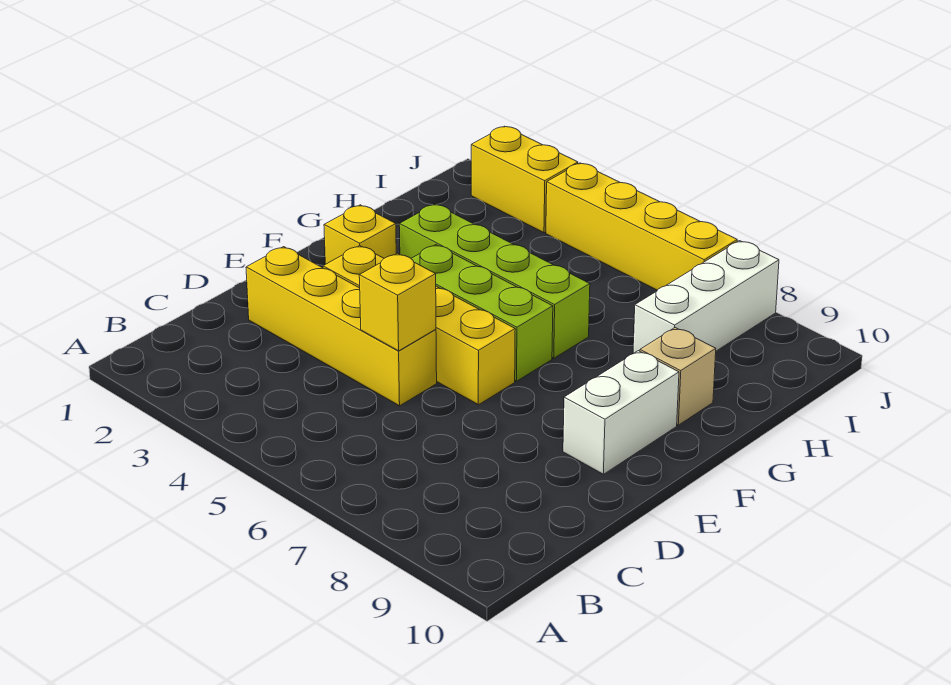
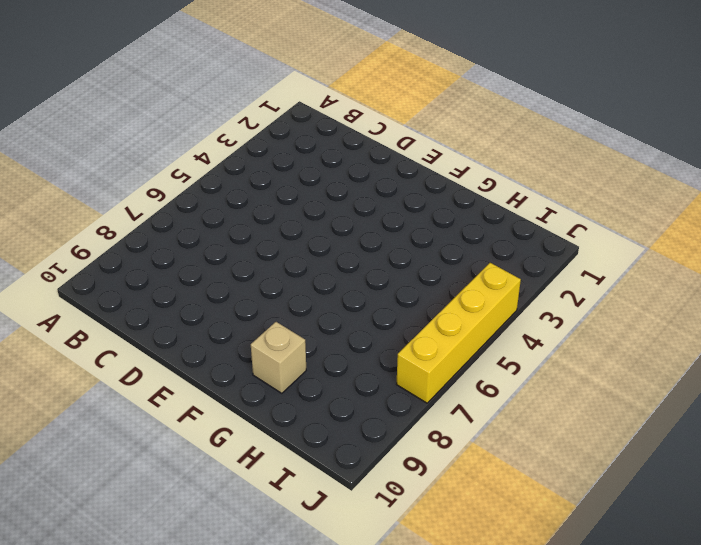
none -> yellow brick D2:D5 level 1
none -> yellow brick E3:E6 level 1

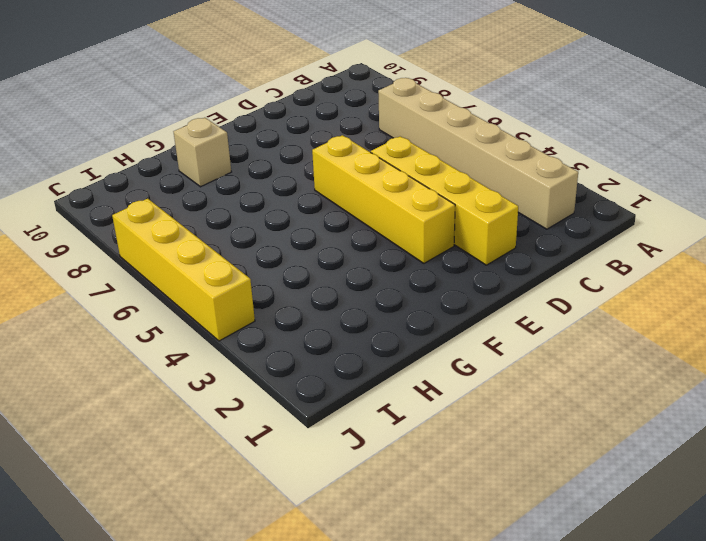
tan brick B2:B7 level 1 -> none
none -> white brick E9:F9 level 1
none -> yellow brick F2 level 1

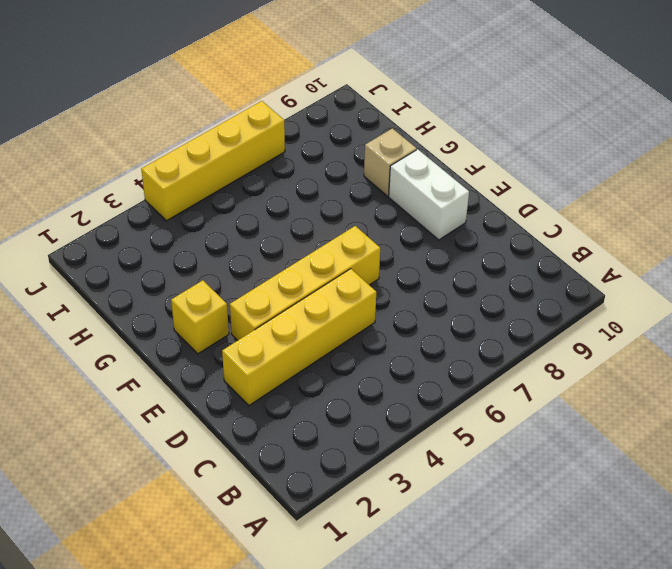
none -> lime brick F4:F6 level 1
none -> lime brick G3:G6 level 1

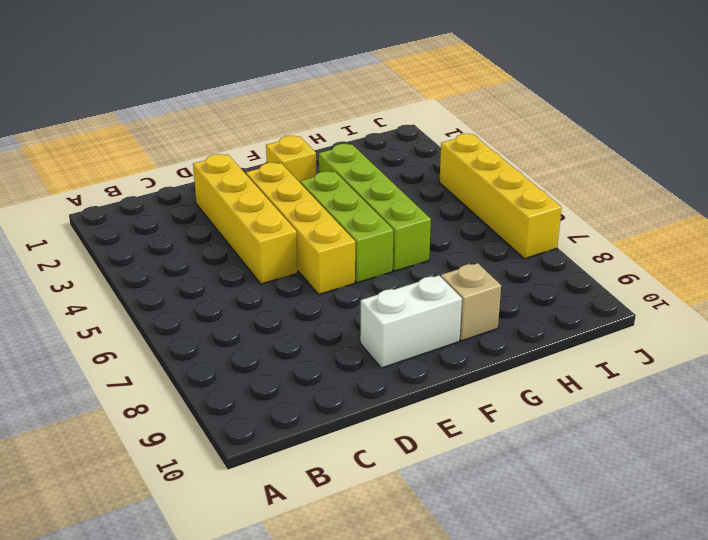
none -> white brick H8:J8 level 1
none -> yellow brick J2:J3 level 1

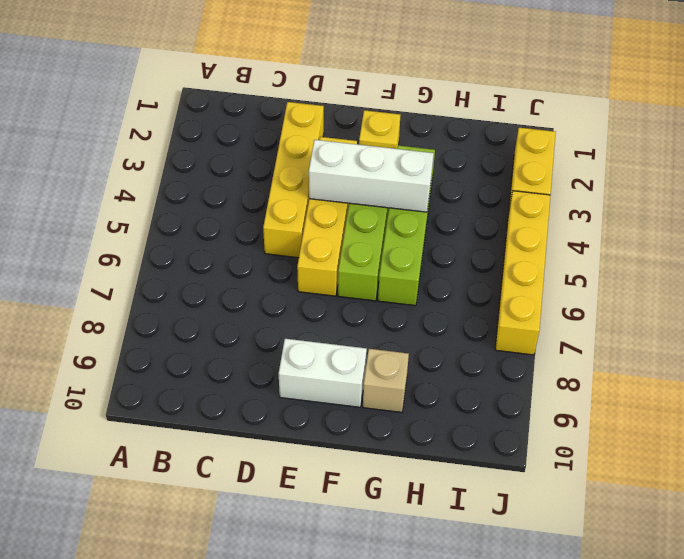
white brick E4:G4 level 2 -> white brick H8:J8 level 1
none -> yellow brick D5 level 2

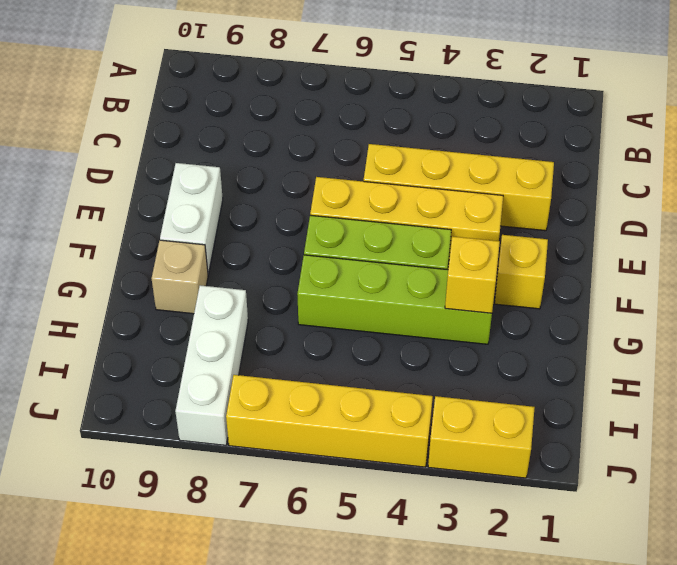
yellow brick G3 level 2 -> yellow brick D5 level 2

